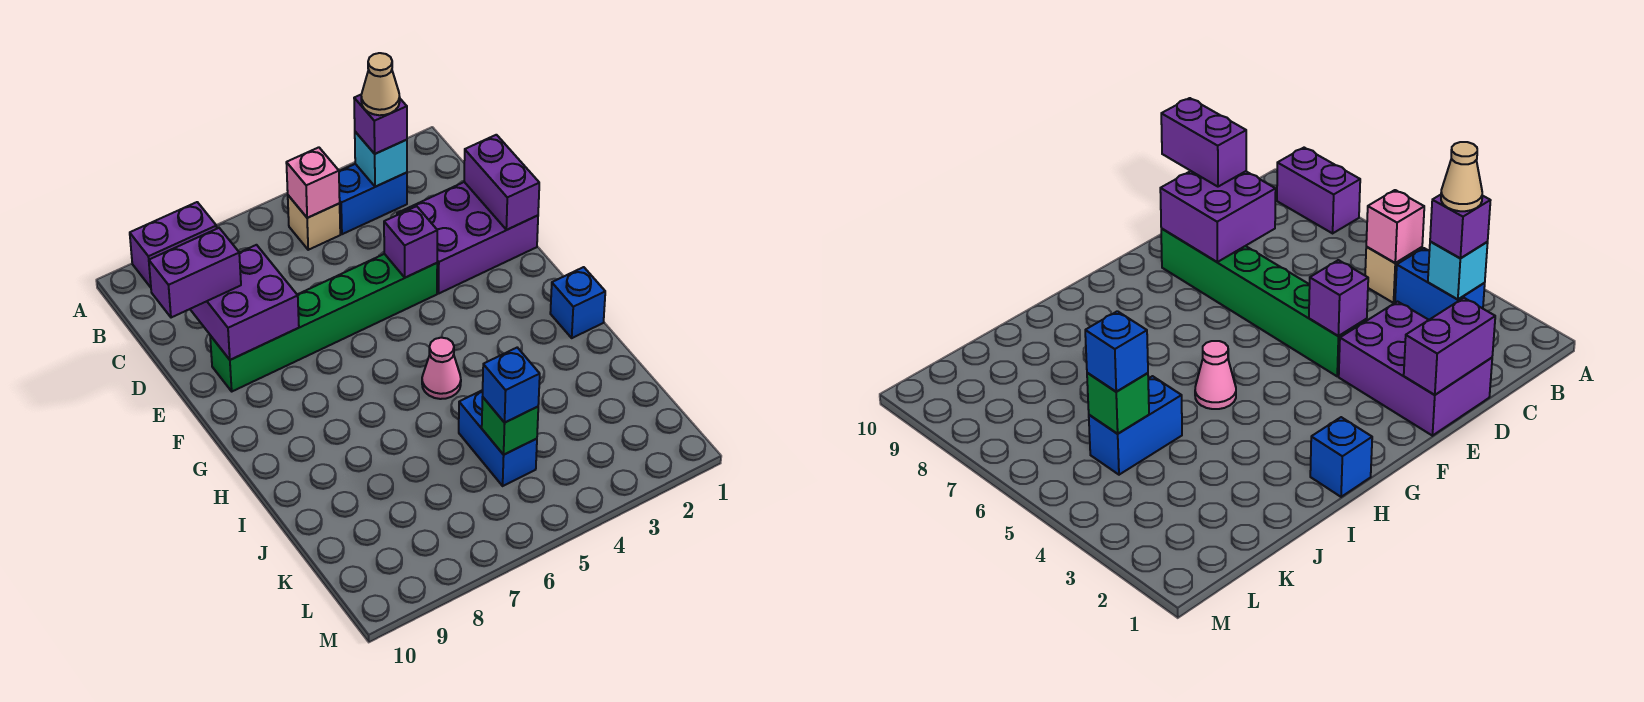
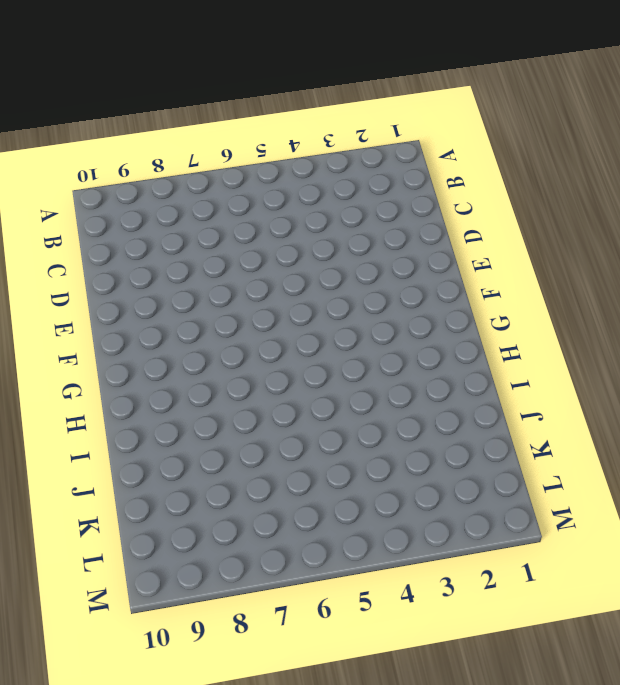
none -> purple brick A8:A9 level 1
none -> blue brick B3:B4 level 1
none -> tan brick B5 level 1

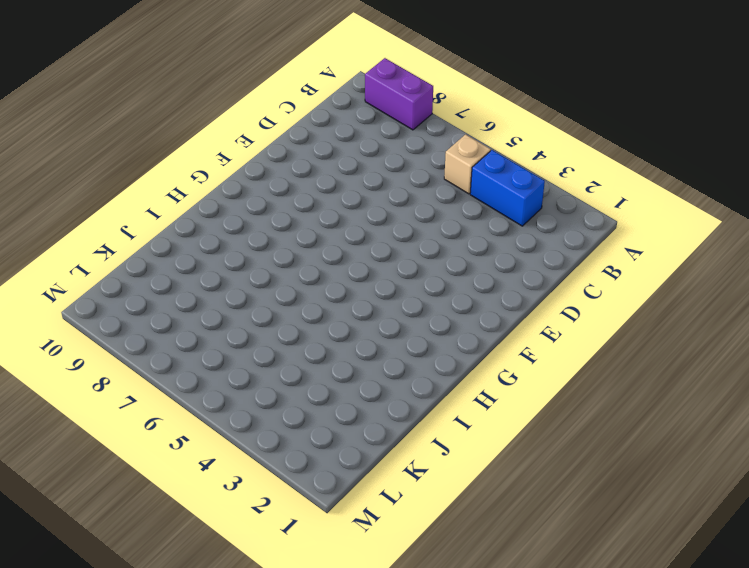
none -> purple brick D1:E3 level 1
none -> green brick E4:E9 level 1
none -> blue brick H1 level 1

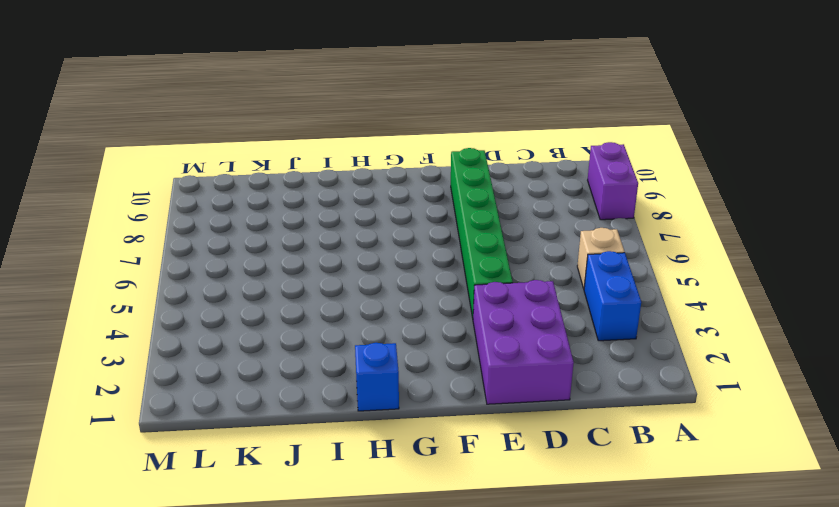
none -> pink cone H5 level 1
none -> blue brick J5:K5 level 1
none -> cyan brick B3 level 2

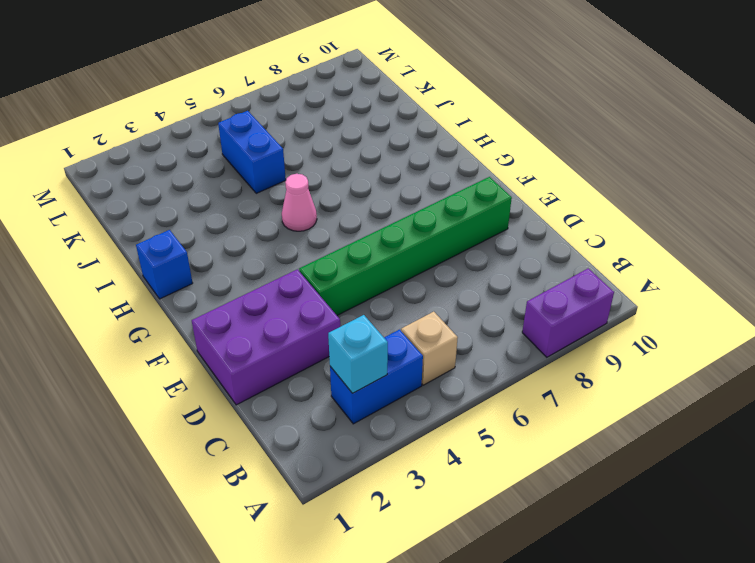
none -> pink brick B5 level 2
none -> purple brick D1:E1 level 2
none -> purple brick D8:E9 level 2

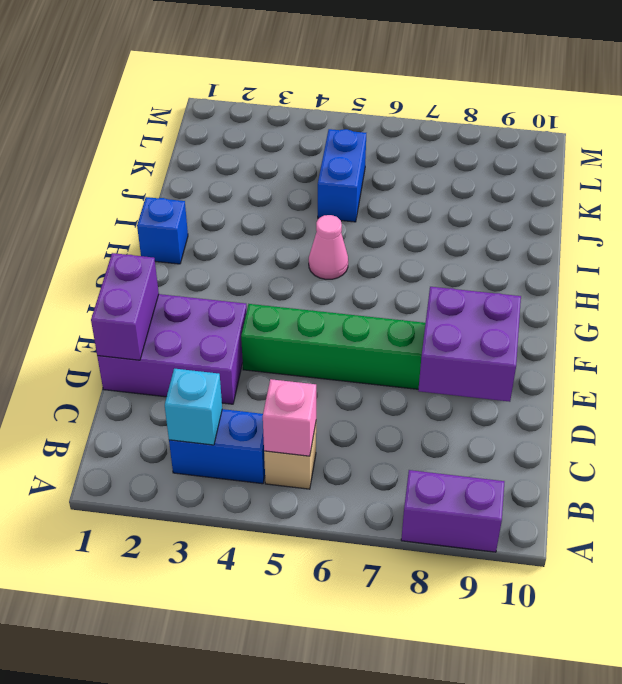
none -> purple brick E4 level 2
none -> green brick K5 level 2
none -> purple brick B3 level 3

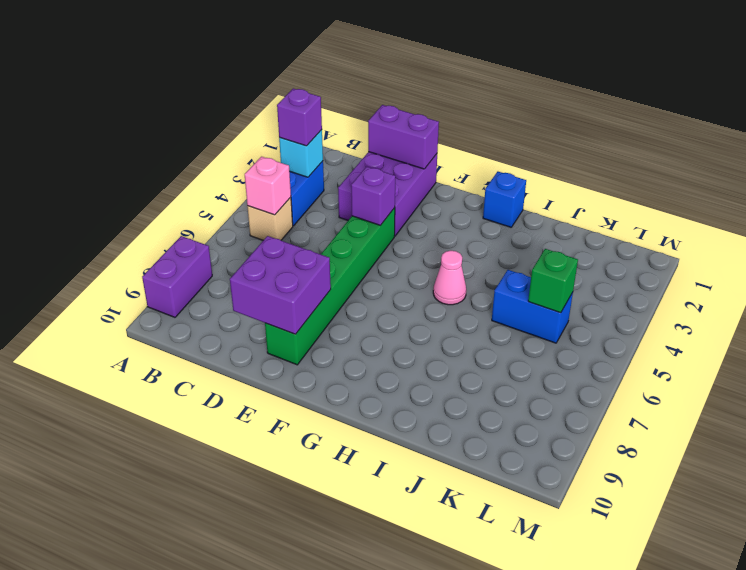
none -> purple brick D9:D10 level 3
none -> blue brick K5 level 3
none -> tan cone B3 level 4

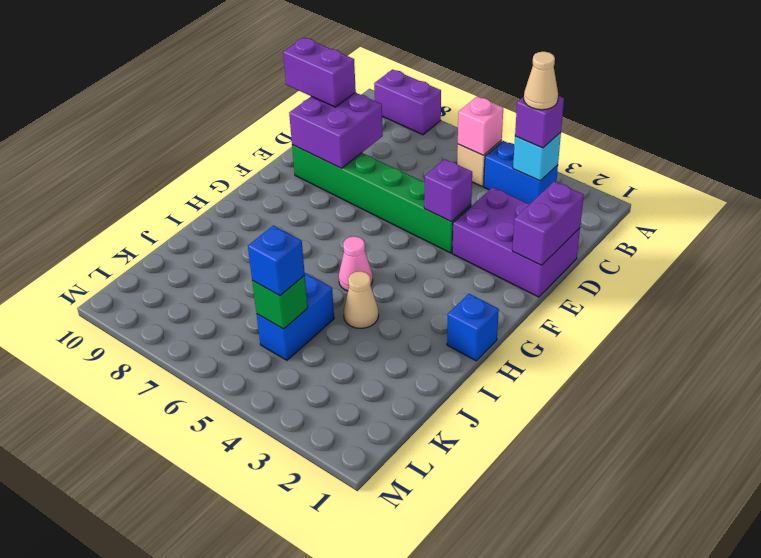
tan cone I4 level 1 -> none

